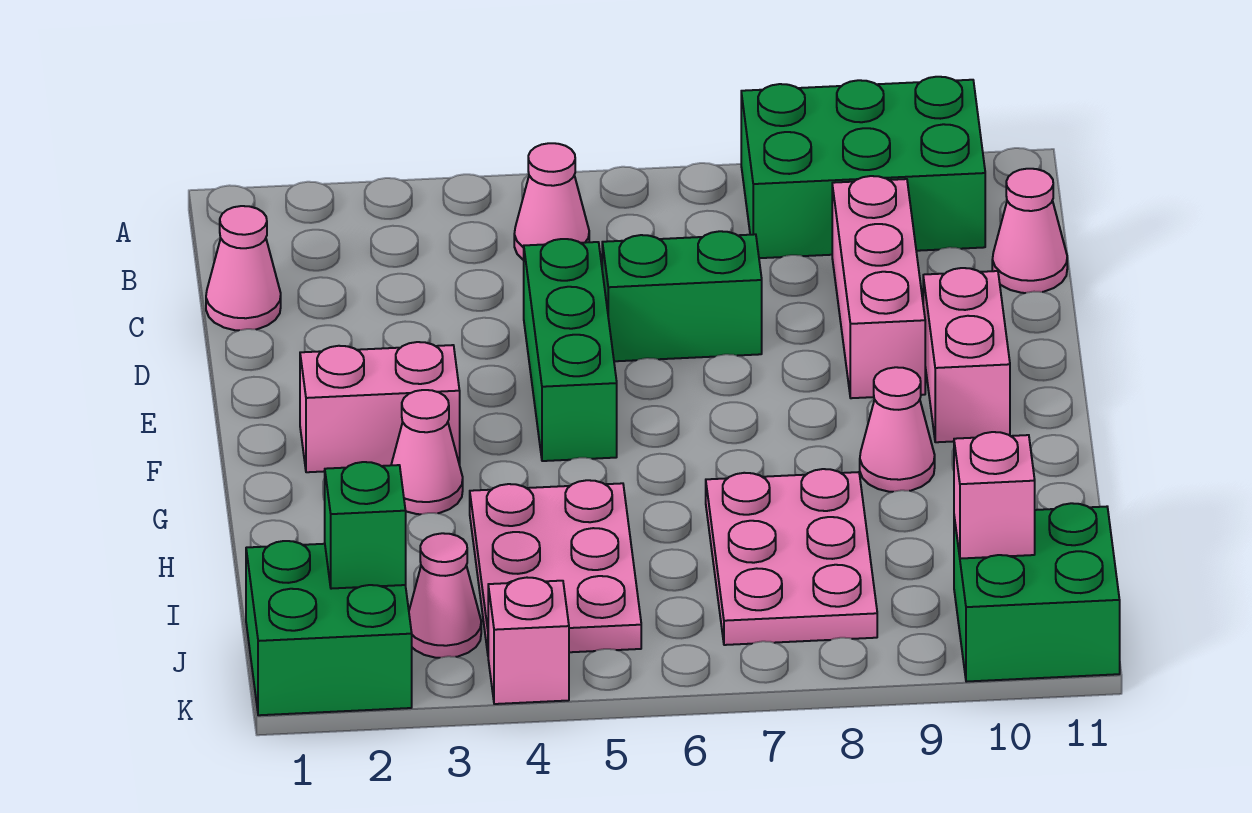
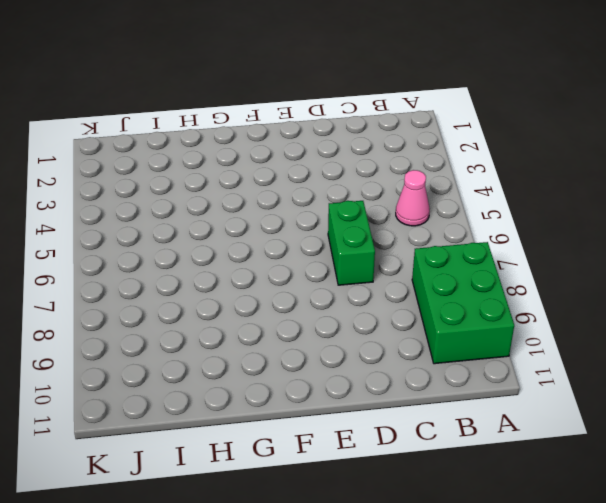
none -> pink cone C1 level 1
none -> pink brick C9:E9 level 1
none -> pink cone C11 level 1

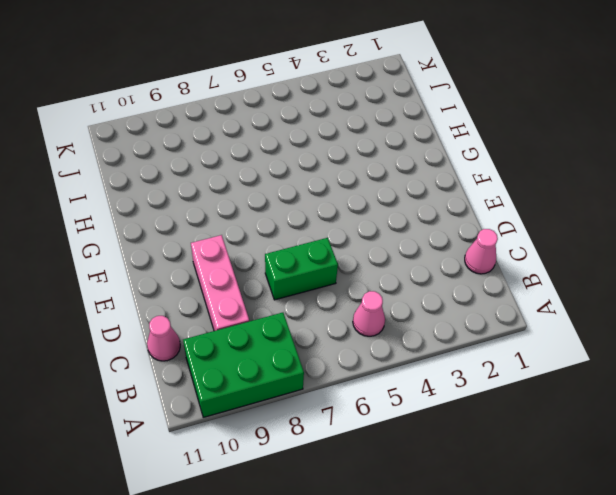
none -> green brick D5:F5 level 1
none -> pink brick E10:F10 level 1
none -> pink brick F2:F3 level 1

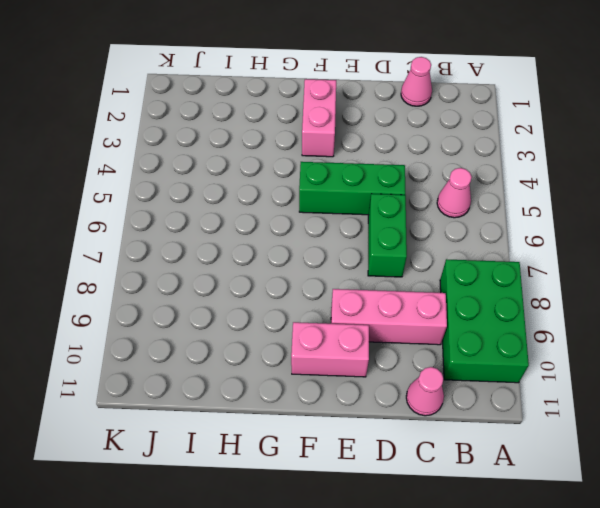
none -> pink cone G3 level 1
none -> pink cone G9 level 1
none -> pink plate H4:J5 level 1

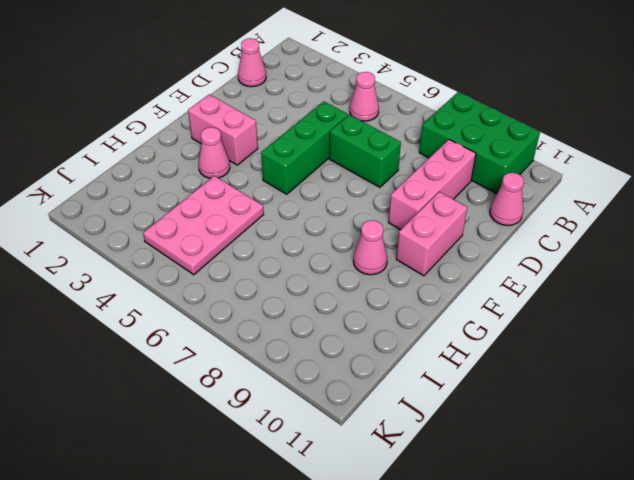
none -> pink plate H7:J8 level 1
none -> green brick J1:K2 level 1
none -> pink cone J3 level 1

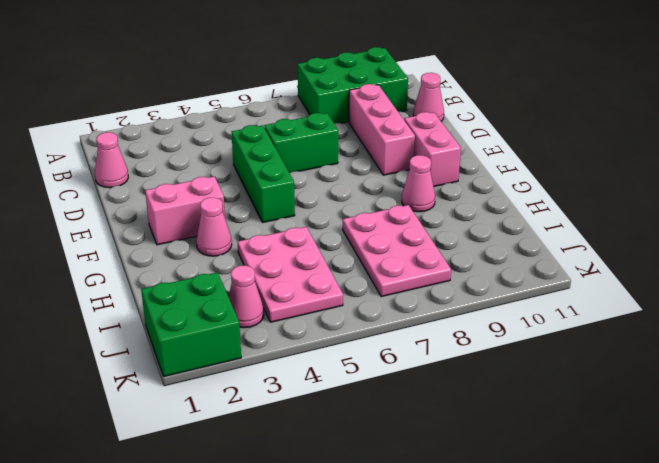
none -> pink cone B5 level 1
none -> green brick J10:K11 level 1
none -> pink brick K4 level 1

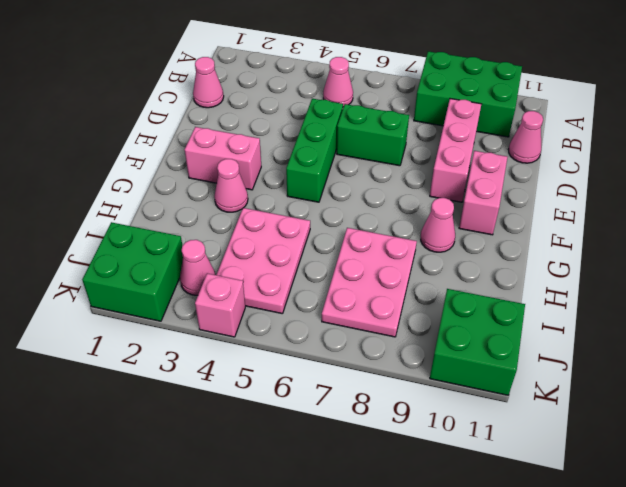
none -> green brick J2 level 2
none -> pink brick J10 level 2

